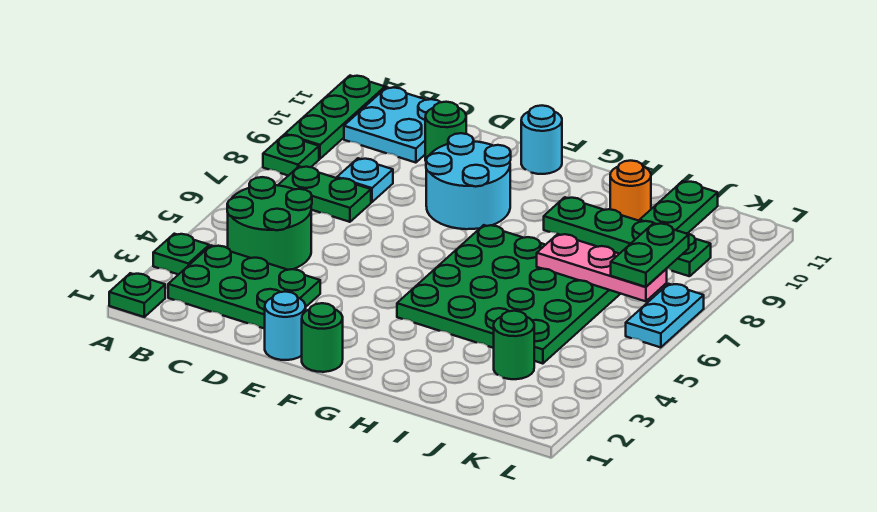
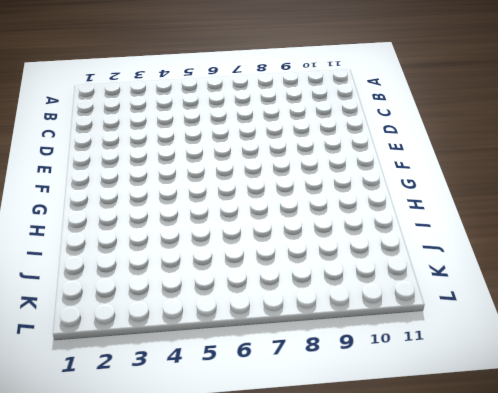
none -> green plate A1 level 1
none -> green plate A3 level 1
none -> green plate A8 level 1

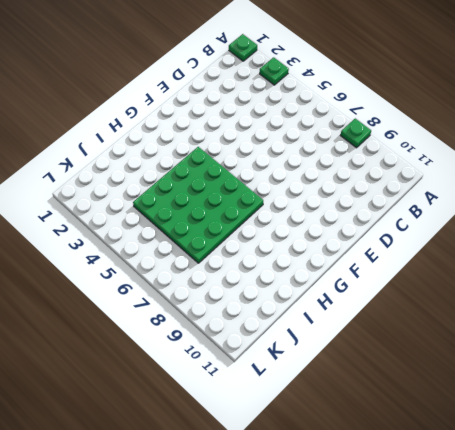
none -> green plate A9:A11 level 1
none -> green plate B2:D3 level 1
none -> green round brick B4:C5 level 1

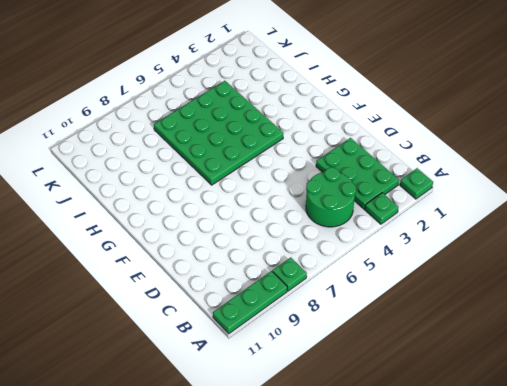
none -> green plate B7:C7 level 1
none -> cyan plate B10:C11 level 1
none -> cyan plate C8 level 1

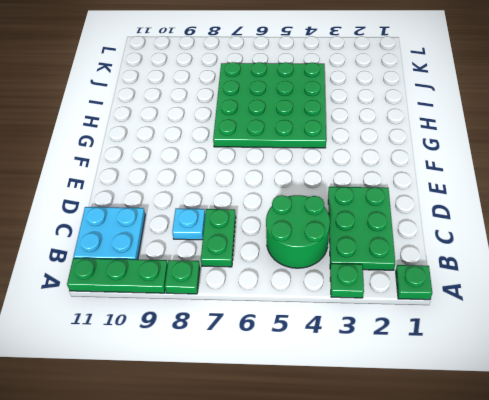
none -> green round brick D10 level 1
none -> cyan round brick E1 level 1
none -> cyan round brick E8:F9 level 1

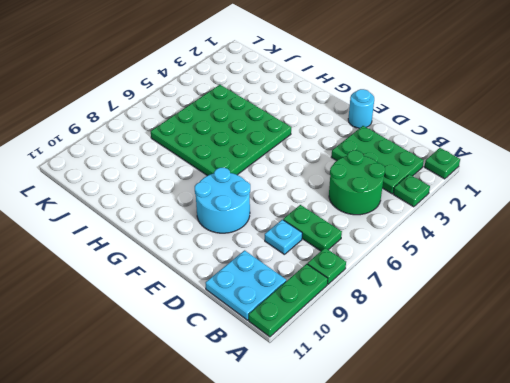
none -> green round brick D10 level 1
none -> green round brick F1 level 1
none -> cyan round brick F11 level 1

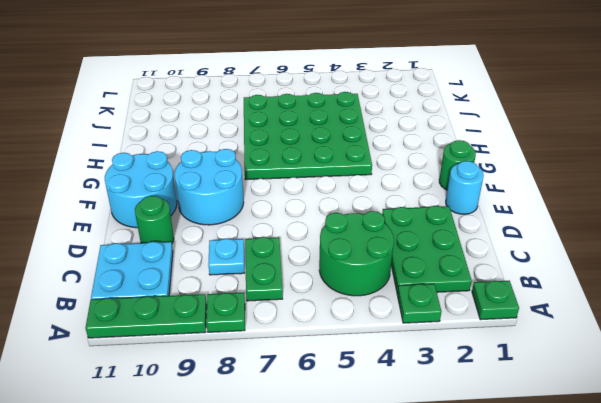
cyan round brick E10:F11 level 1 -> cyan round brick F11 level 1
none -> green plate H9:K9 level 1
none -> orange round brick I10 level 1
none -> green round brick J3 level 1

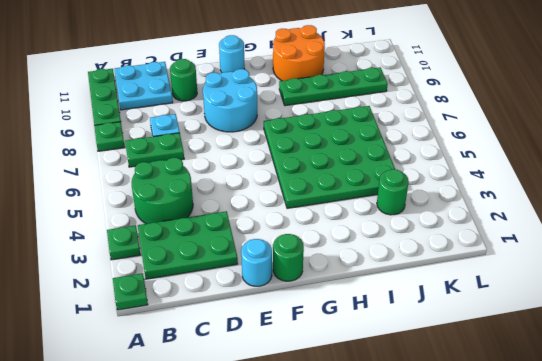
orange round brick H10:I11 level 1 -> orange round brick I10 level 1
none -> green plate J10:J11 level 1
none -> cyan plate L6:L7 level 1
none -> pink plate I7:K7 level 2

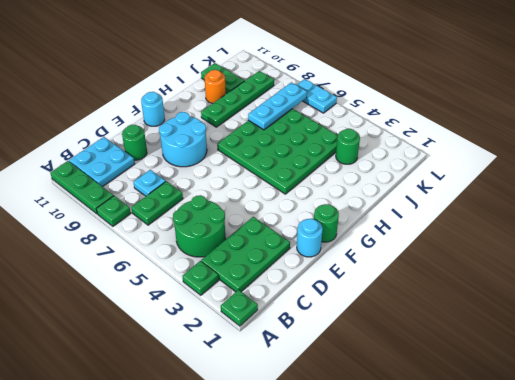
cyan plate I7:K7 level 2 -> pink plate I7:K7 level 2
none -> green plate K7:K8 level 3

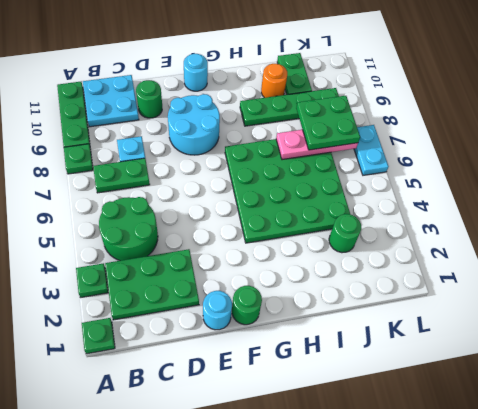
green plate J7:K8 level 3 -> green plate K7:K8 level 3

